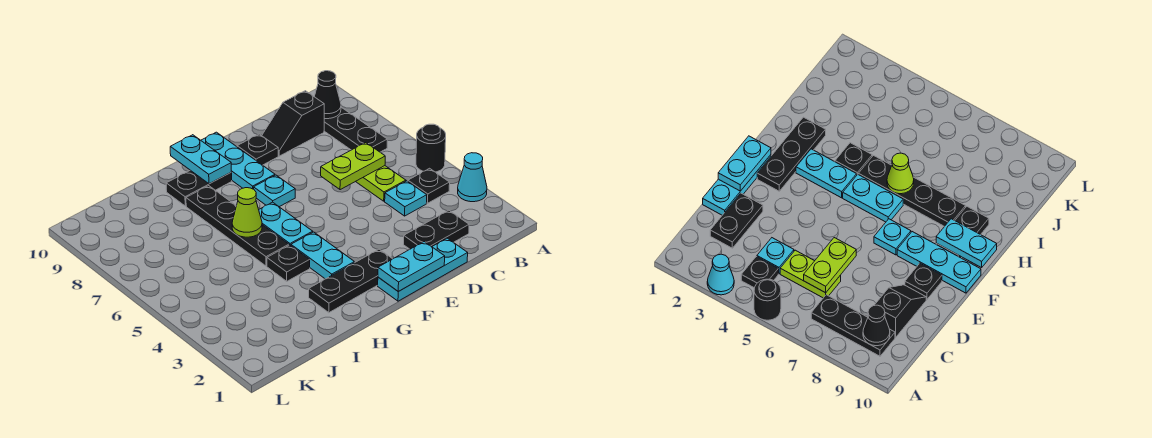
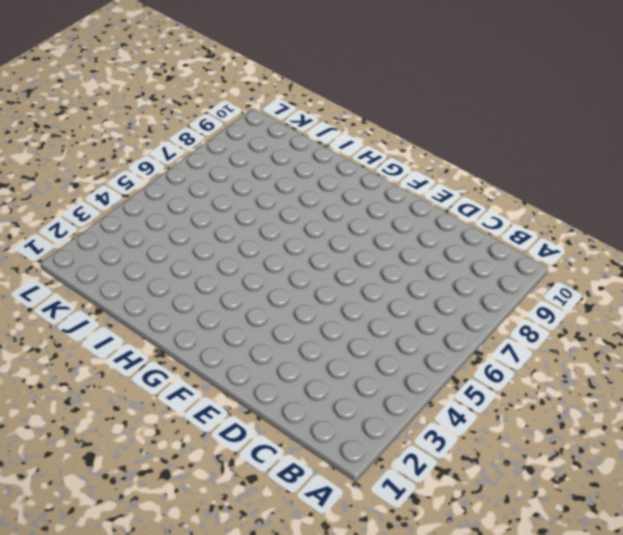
none -> cyan cone A3 level 1
none -> black round brick A5 level 1
none -> black plate B4 level 1

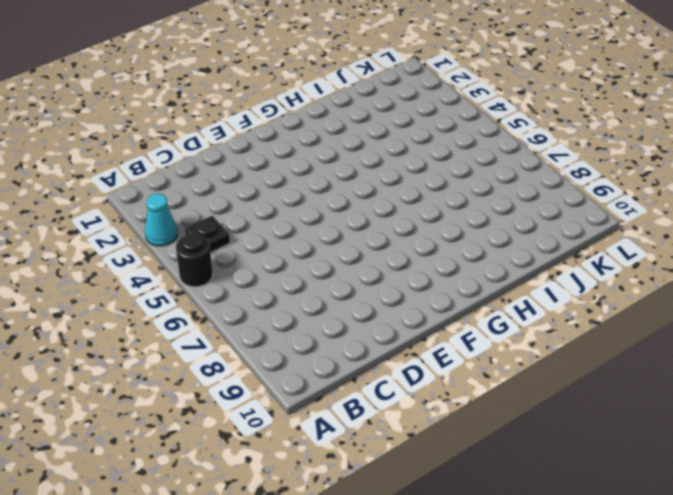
none -> black plate B7:B9 level 1
none -> black plate C2:D2 level 1
none -> cyan plate C4 level 1

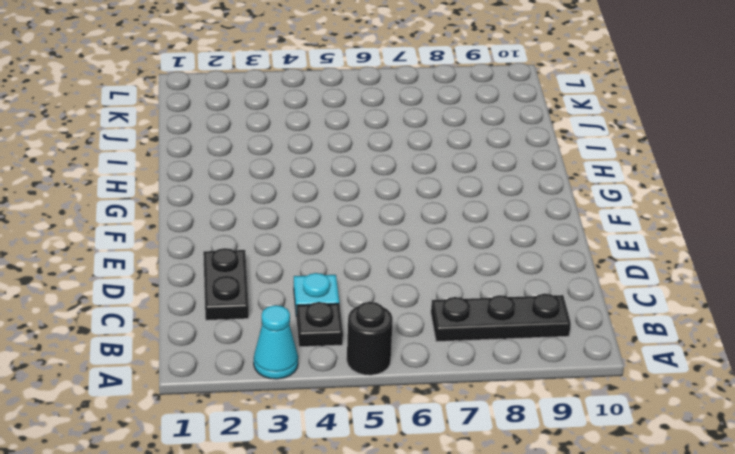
none -> lime plate C5:C6 level 1
none -> black slope C9:D9 level 1 top C
none -> cyan plate D1:F1 level 1

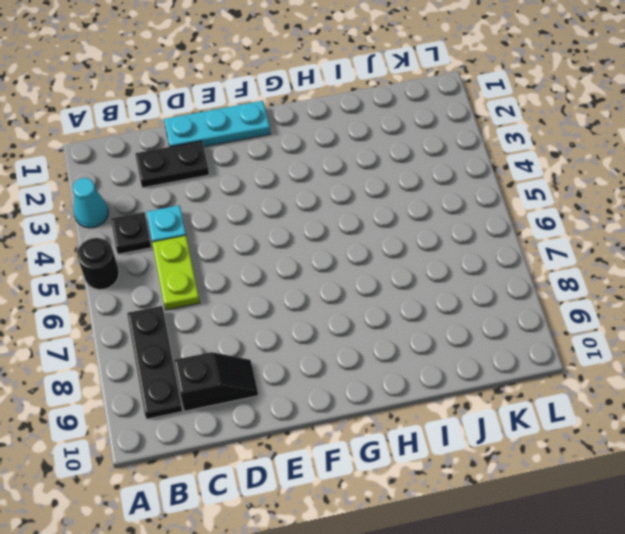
none -> black plate E9 level 1
none -> black plate F2:H2 level 1
none -> cyan plate F7 level 1

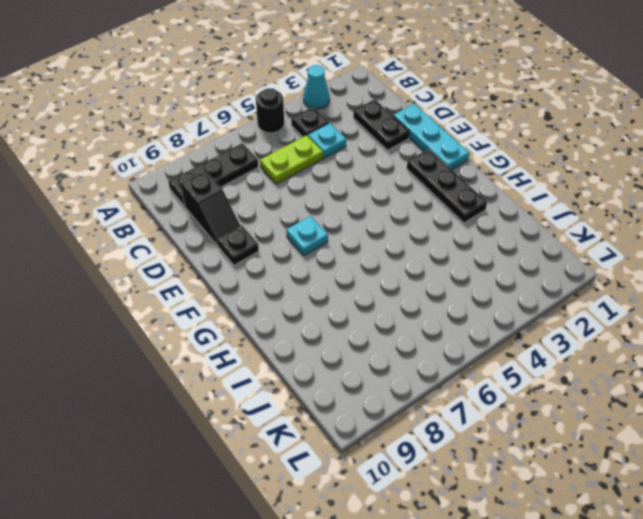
none -> cyan plate F8:F10 level 1
none -> cyan plate G3:G4 level 1
none -> cyan plate G5:G6 level 1

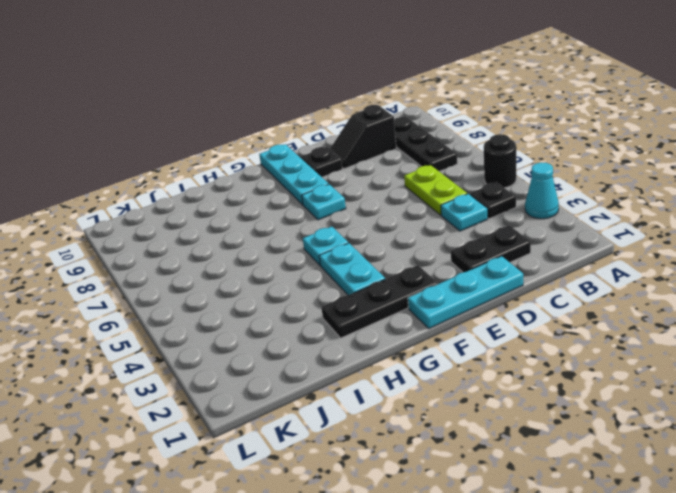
cyan plate G5 level 1 -> cyan plate G5:G6 level 1
none -> black plate G9:H9 level 1
none -> black plate H4 level 1
none -> black plate H5:H8 level 1

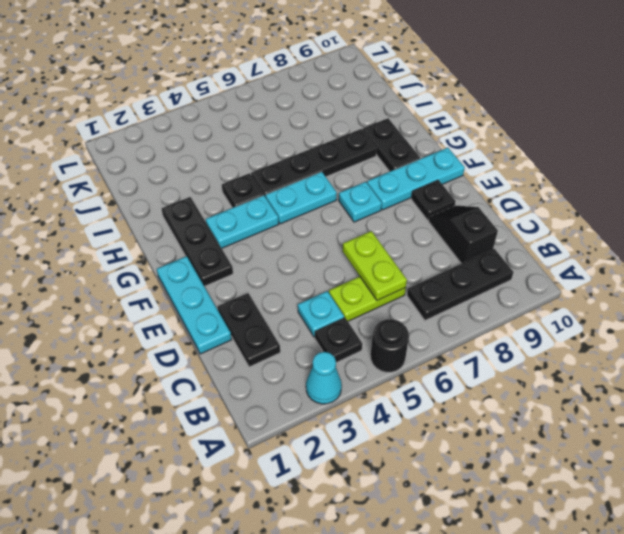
none -> black cone B9 level 2
none -> cyan plate E1:F1 level 2
none -> cyan plate G9:G10 level 2

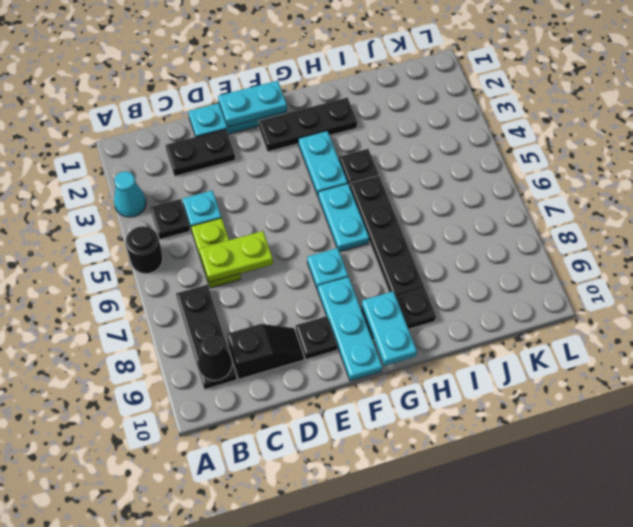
none -> lime cone H6 level 2

